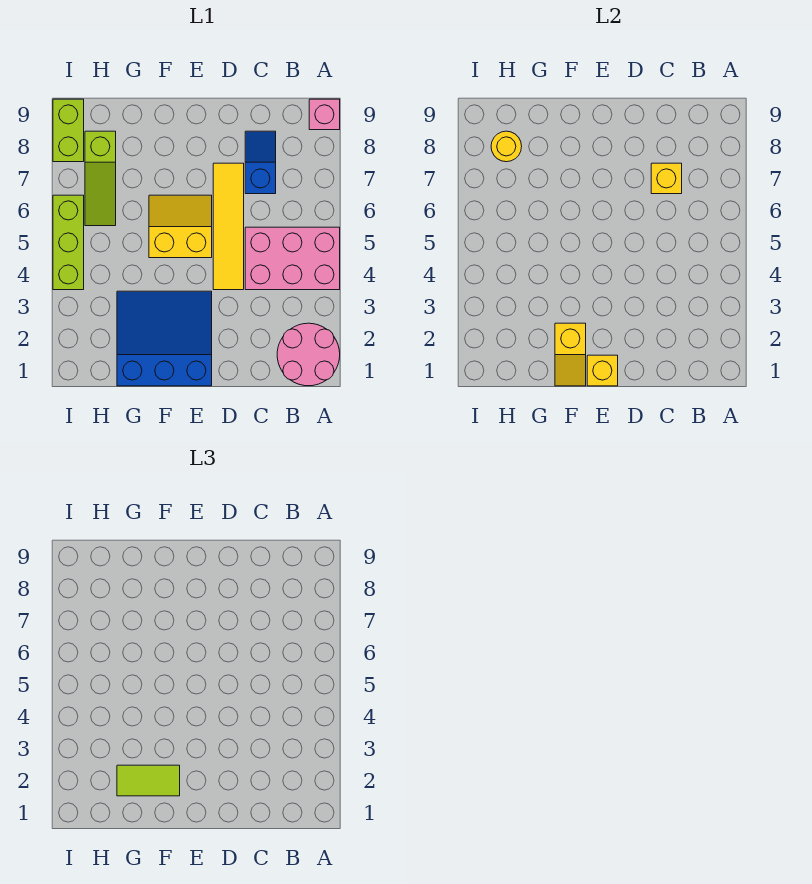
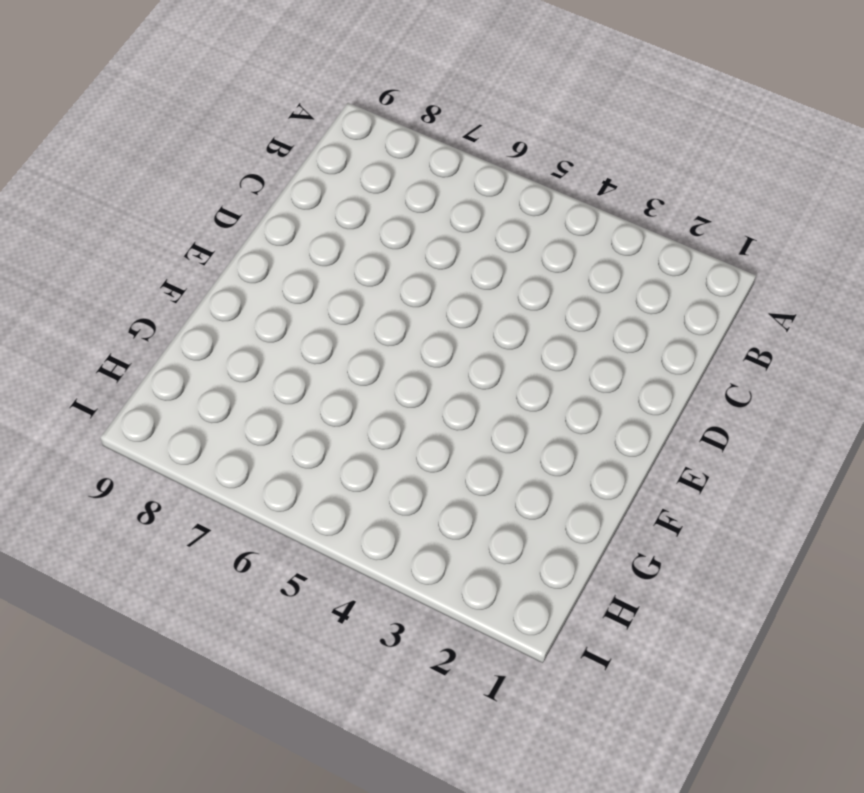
none -> pink round brick A1:B2 level 1
none -> pink brick A4:C5 level 1
none -> pink brick A9 level 1

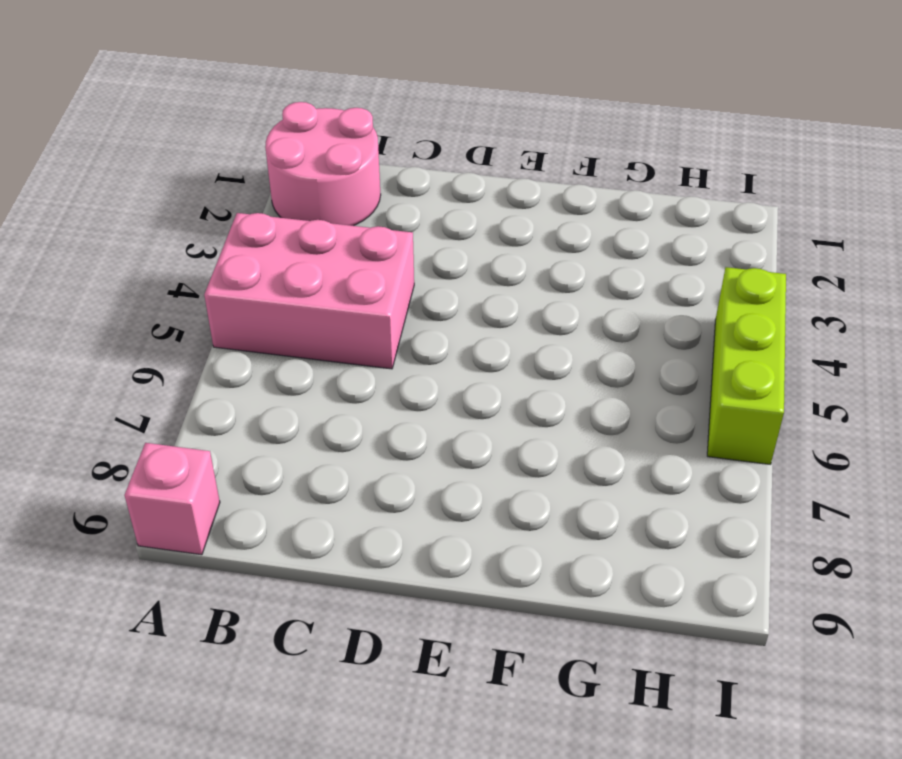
none -> blue slope C7:C8 level 1 top 7
none -> yellow tile D4:D7 level 1
none -> blue slope E1:G3 level 1 top 1

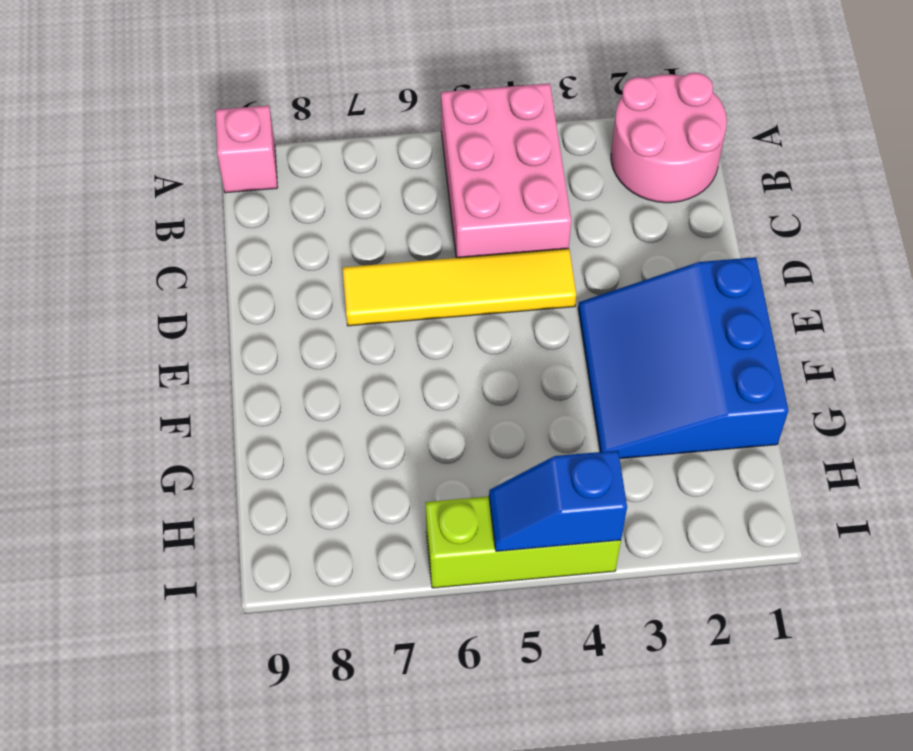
blue slope I4:I5 level 2 top 4 -> blue slope C7:C8 level 1 top 7
none -> yellow slope E5:F6 level 1 top 5
none -> lime slope H6:H8 level 1 top 8
none -> lime brick I8:I9 level 1

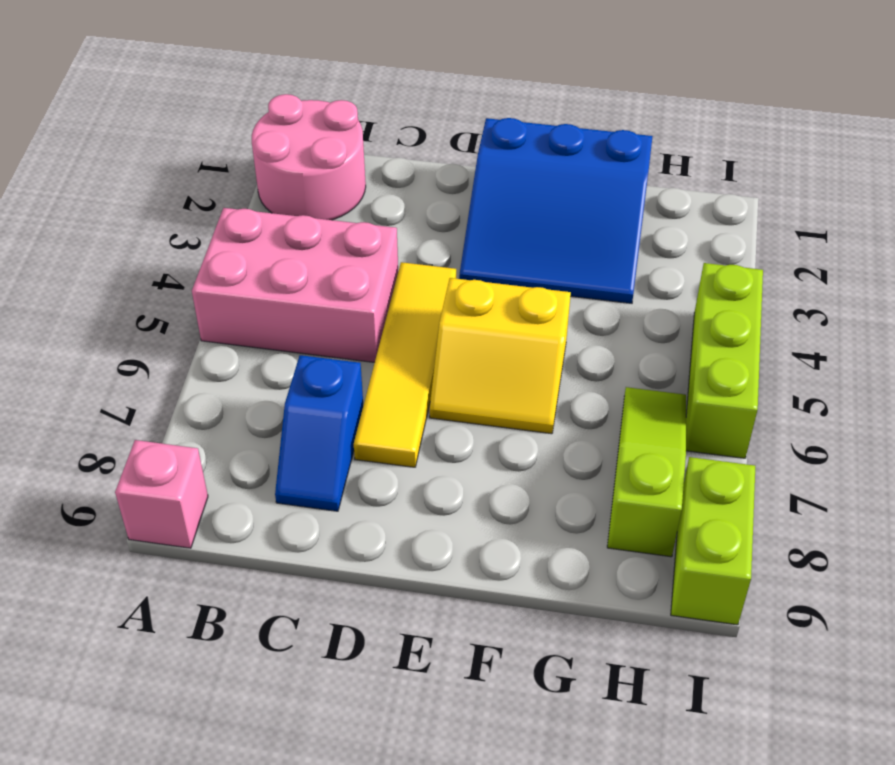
none -> yellow brick C7 level 2
none -> yellow brick E1 level 2
none -> yellow slope F1:F2 level 2 top 2

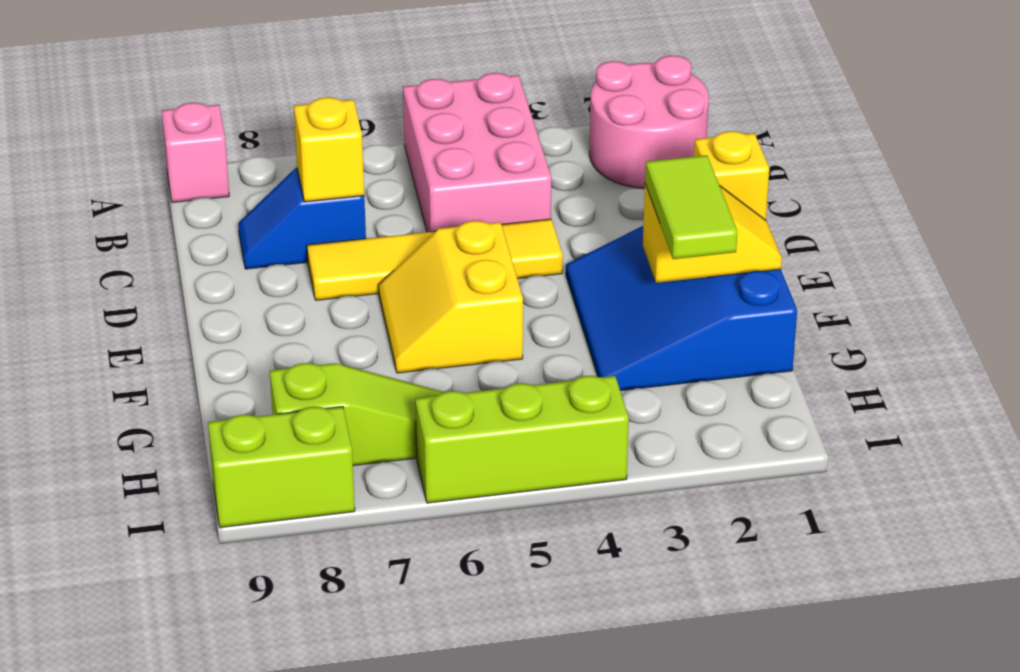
none -> yellow round brick H8 level 2

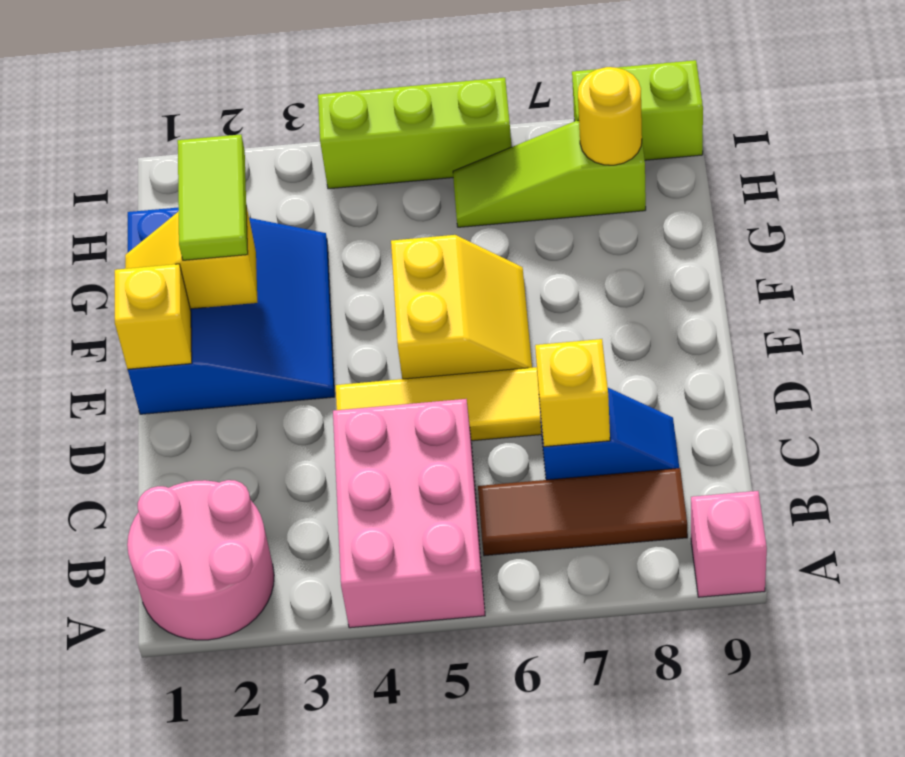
brown tile B6:B8 level 1 -> none

